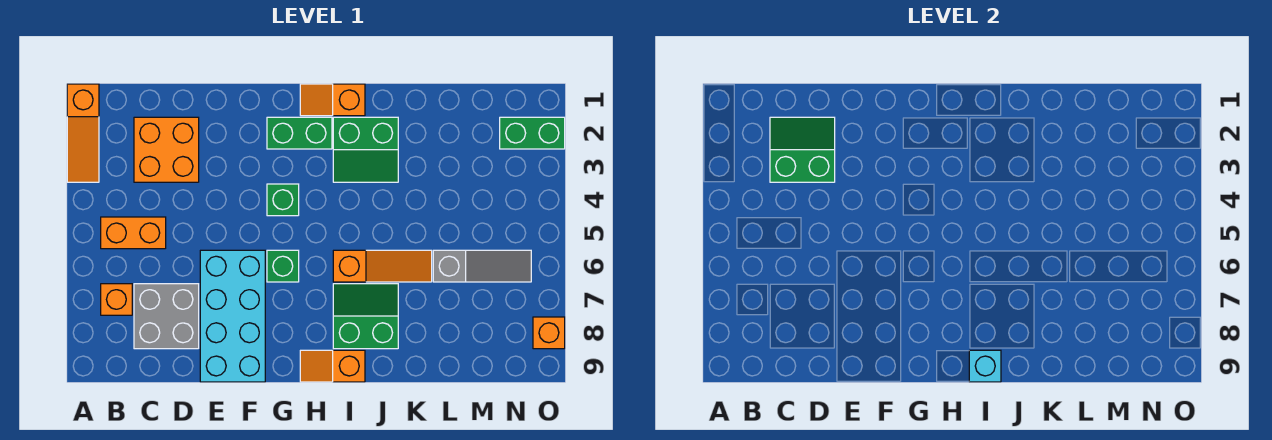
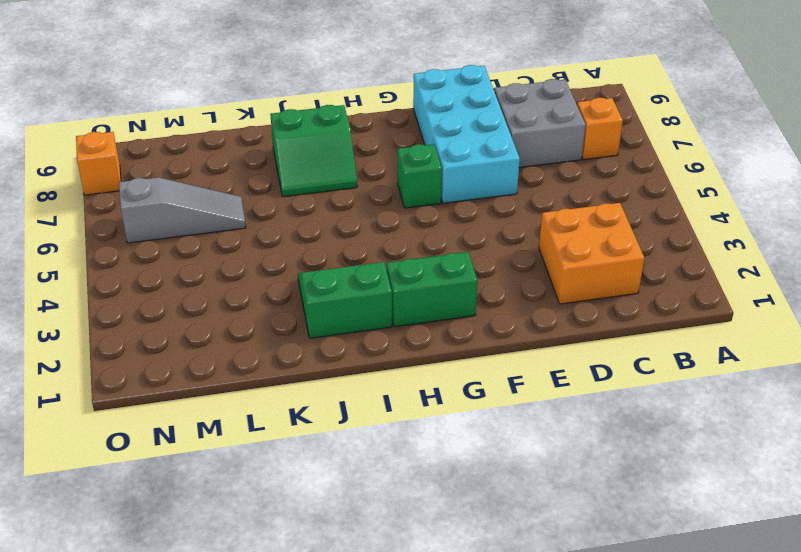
grey slope L6:N6 level 1 top N -> grey slope L6:N6 level 1 top L
none -> orange slope A1:A3 level 1 top 1
none -> orange brick B5:C5 level 1
none -> green brick G4 level 1

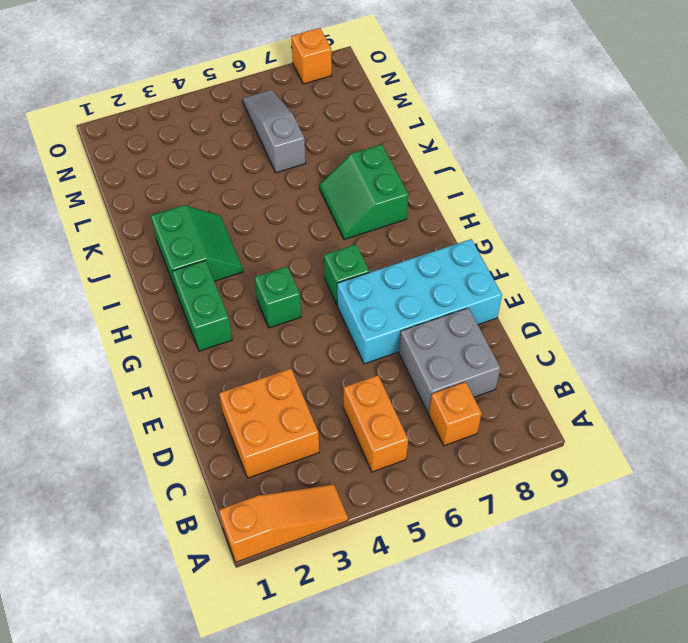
none -> orange slope H1:I1 level 1 top I
none -> orange slope H9:I9 level 1 top I
none -> orange slope I6:K6 level 1 top I

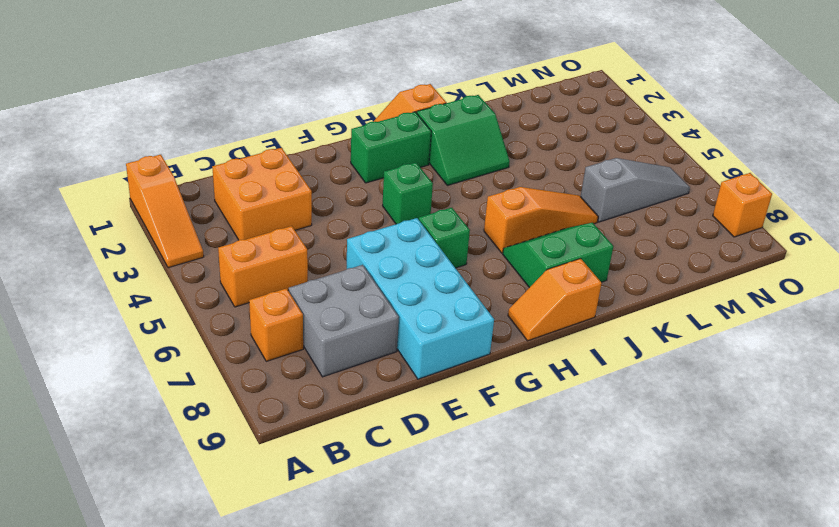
none -> green brick N2:O2 level 1
none -> green slope C2:D3 level 2 top 3
none -> cyan brick I9 level 2

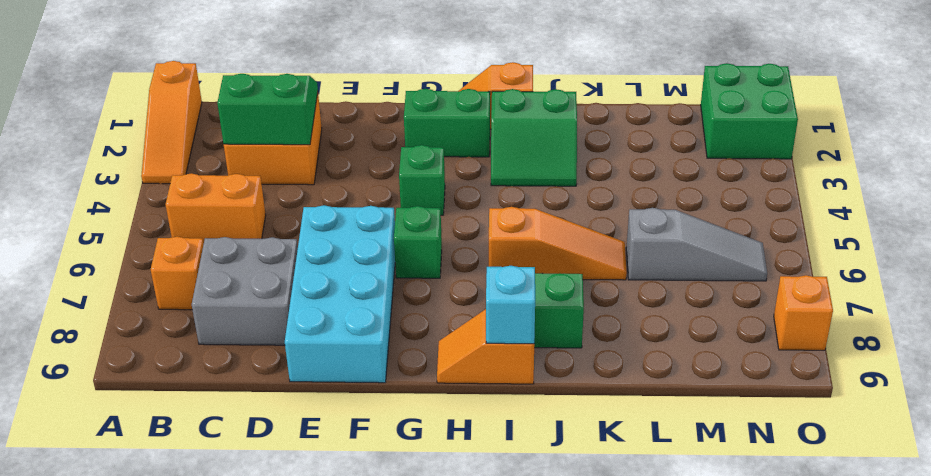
green brick N1:O2 level 1 -> green brick N2:O2 level 1

